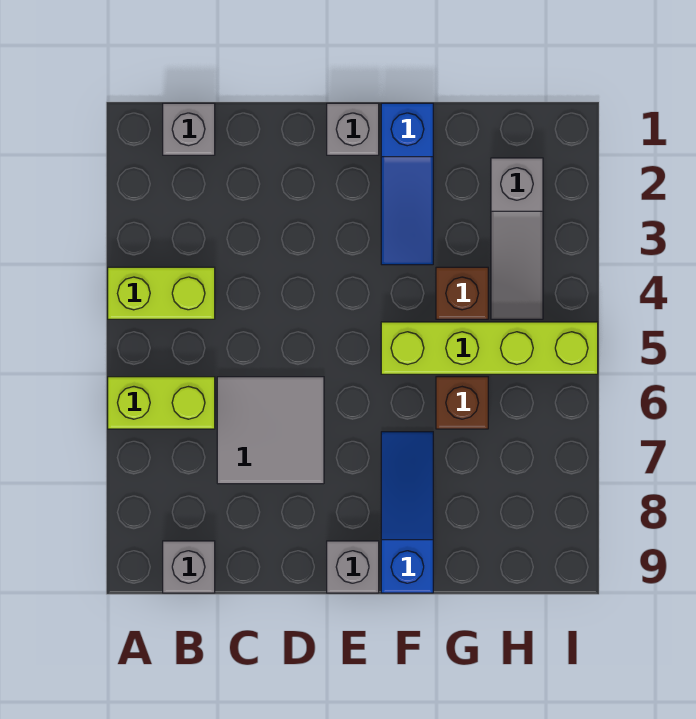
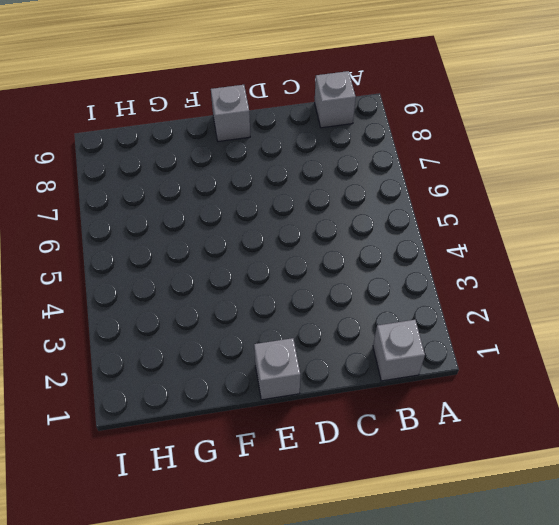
none -> lime brick A4:B4 level 1
none -> lime brick A6:B6 level 1
none -> grey tile C6:D7 level 1

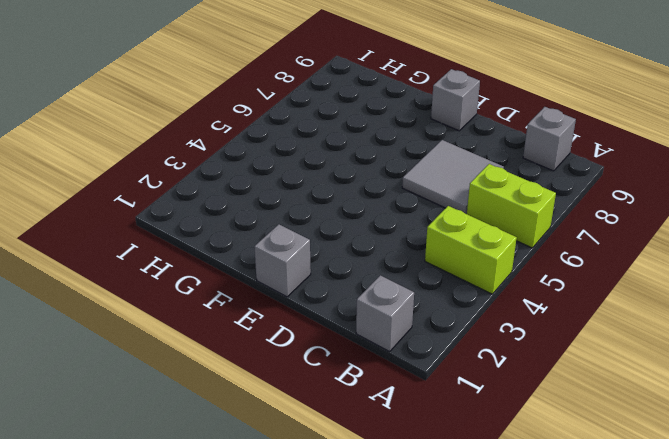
none -> blue slope F1:F3 level 1 top 1
none -> lime brick F5:I5 level 1
none -> blue slope F7:F9 level 1 top 9

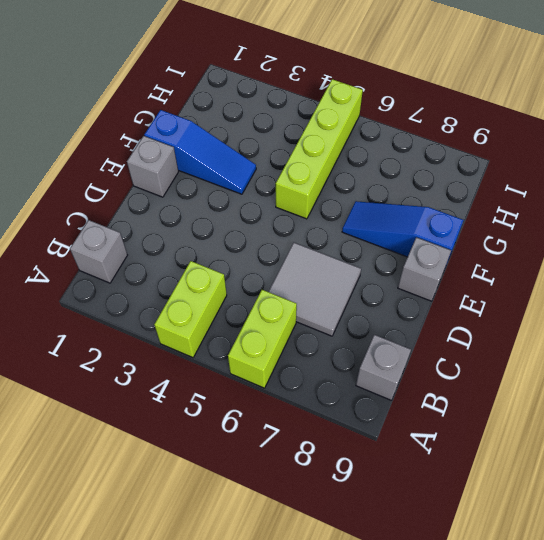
none -> brown brick G4 level 1
none -> brown brick G6 level 1
none -> grey slope H2:H4 level 1 top 2

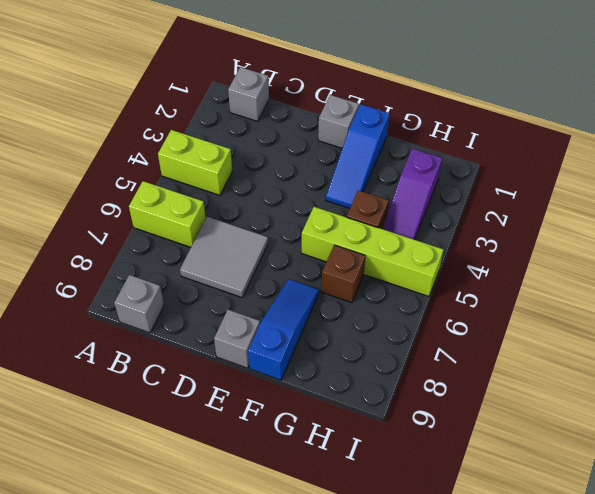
purple slope H2:H4 level 1 top 2 -> grey slope H2:H4 level 1 top 2

